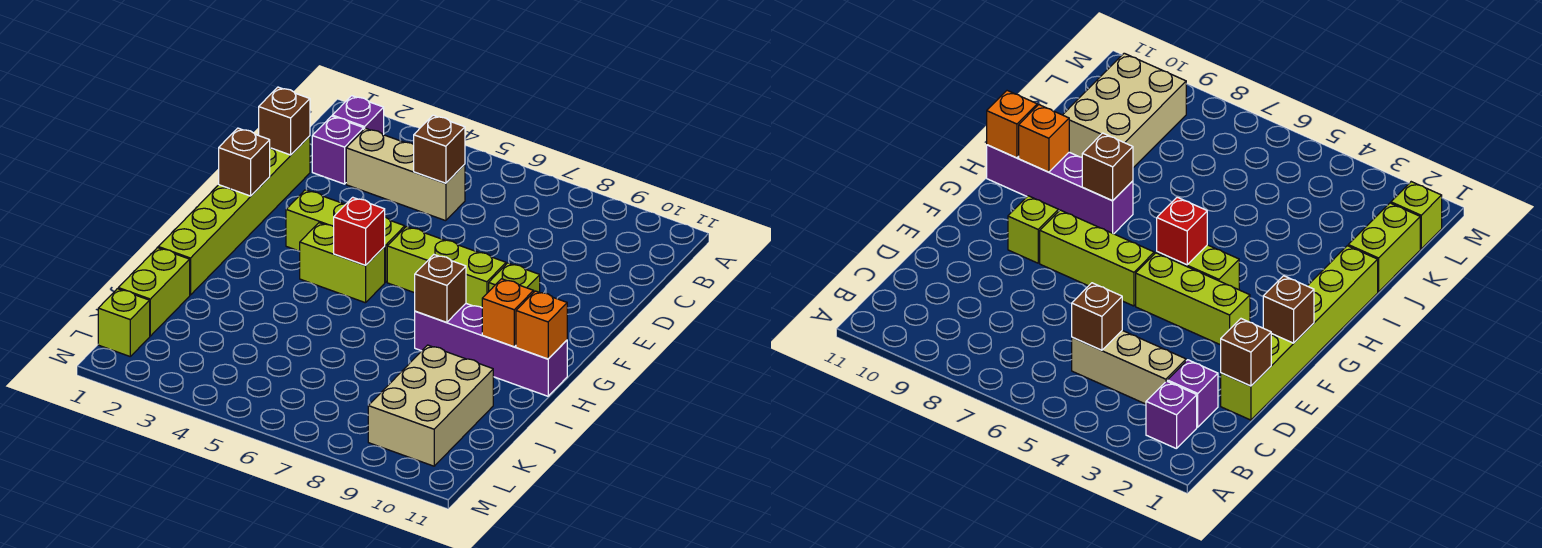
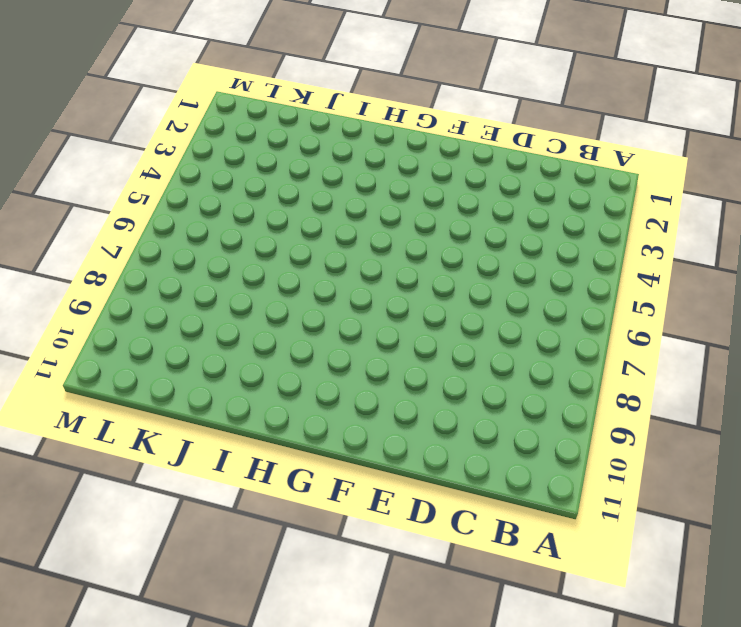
none -> purple brick B2 level 1
none -> purple brick C2 level 1
none -> tan brick C3:C5 level 1

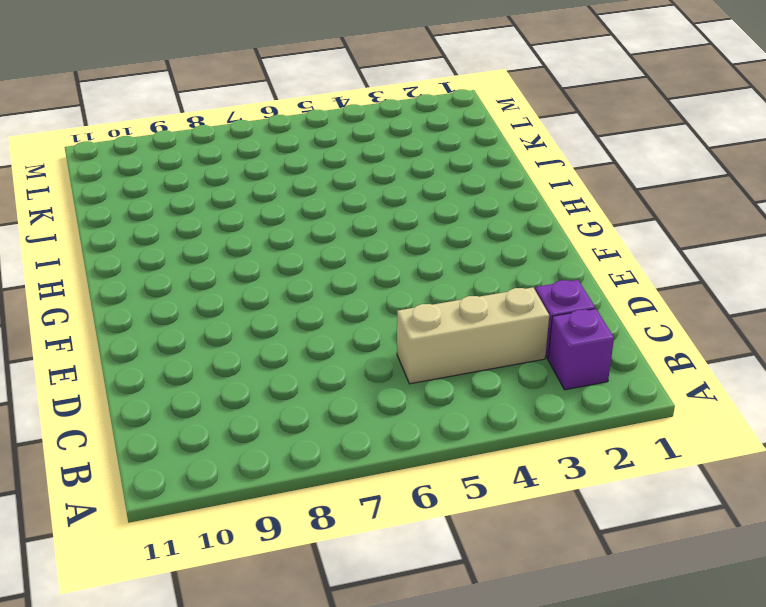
none -> lime brick D1:I1 level 1
none -> lime brick F3:F5 level 1
none -> lime brick F6:F8 level 1

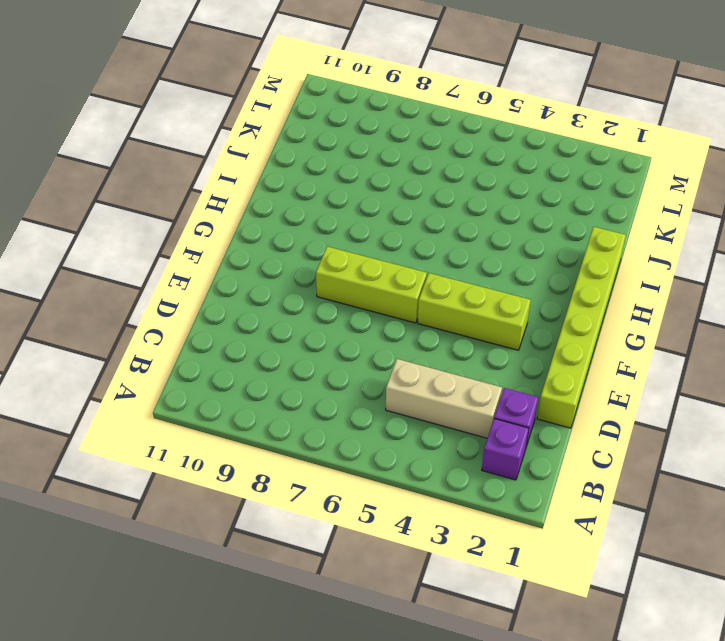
none -> lime brick F9 level 1
none -> lime brick G4:G5 level 1
none -> purple brick H8:H11 level 1

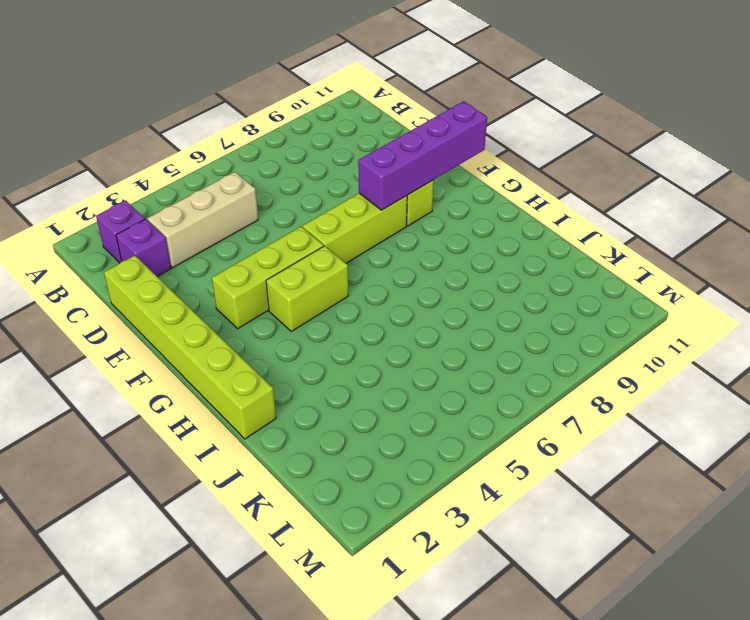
purple brick F8:F11 level 2 -> purple brick H8:H11 level 1
none -> lime brick J1:K1 level 1
none -> tan brick J9:L10 level 1
none -> lime brick L1 level 1

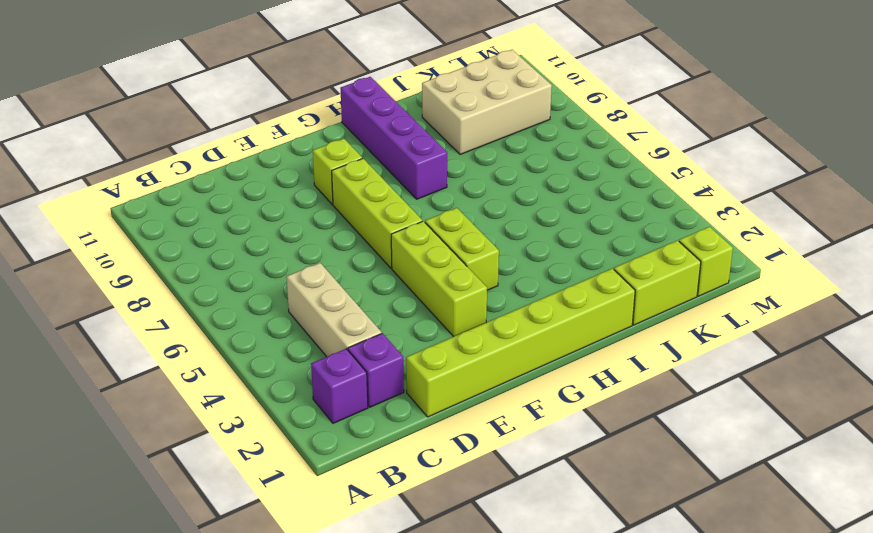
none -> brown brick C5 level 2
none -> brown brick D1 level 2
none -> brown brick F1 level 2

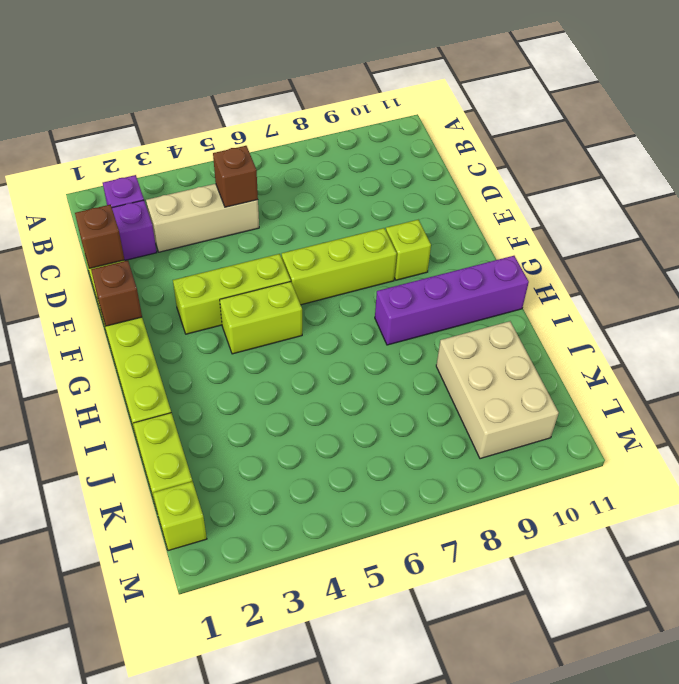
none -> red brick G5 level 2
none -> brown brick H8 level 2
none -> orange brick H10 level 2

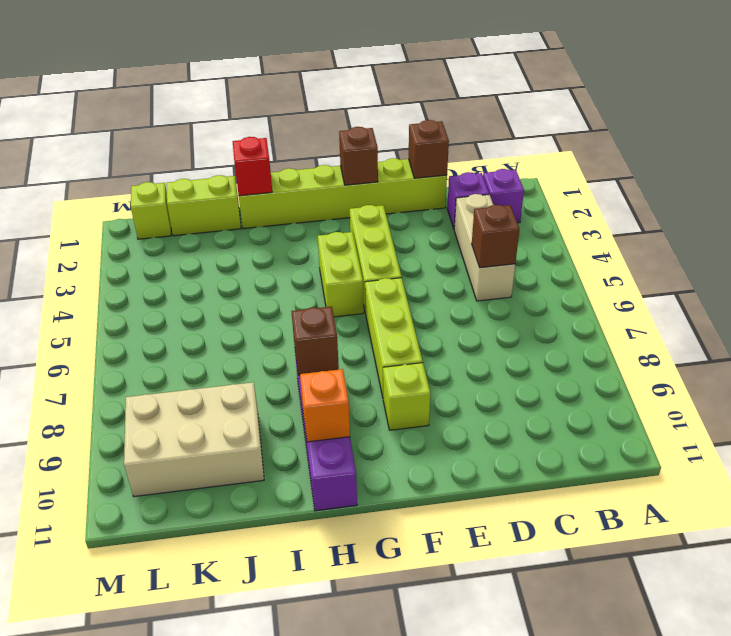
red brick I1 level 2 -> red brick G5 level 2
none -> orange brick H11 level 2

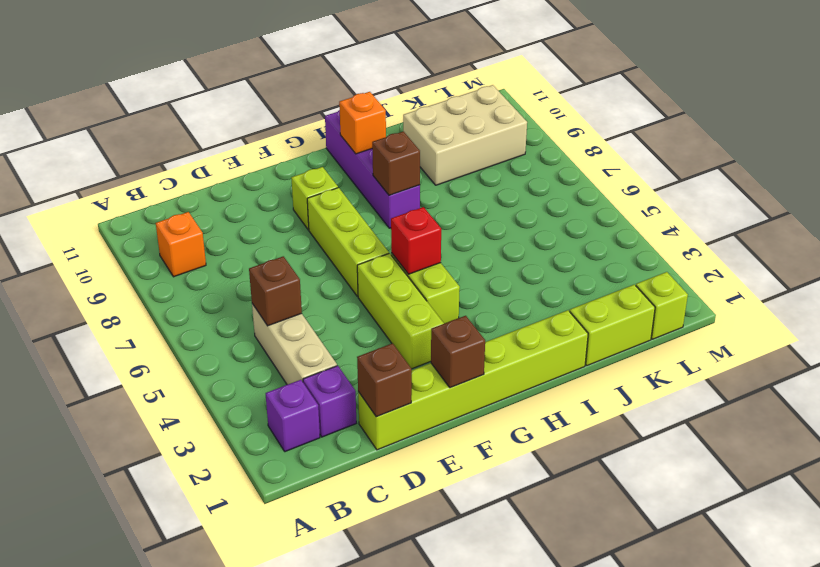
orange brick B9 level 1 -> orange brick H11 level 2

